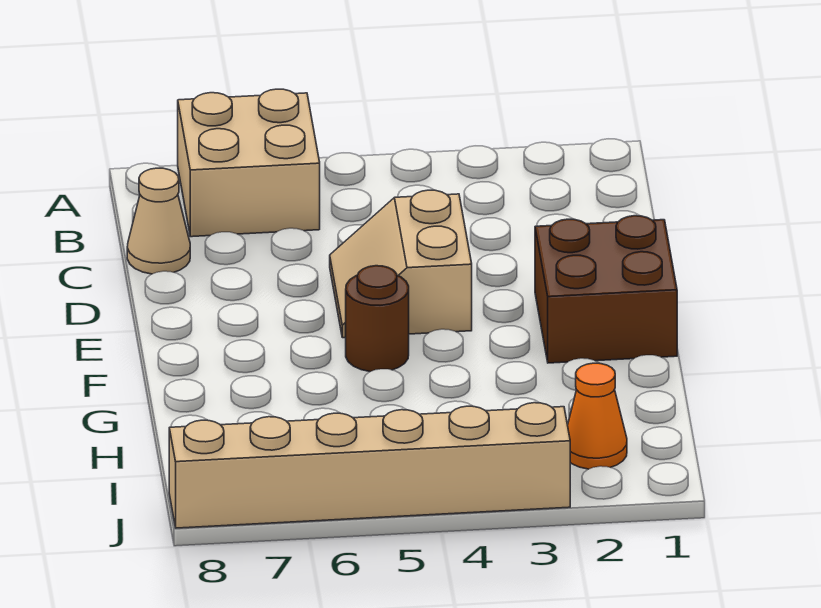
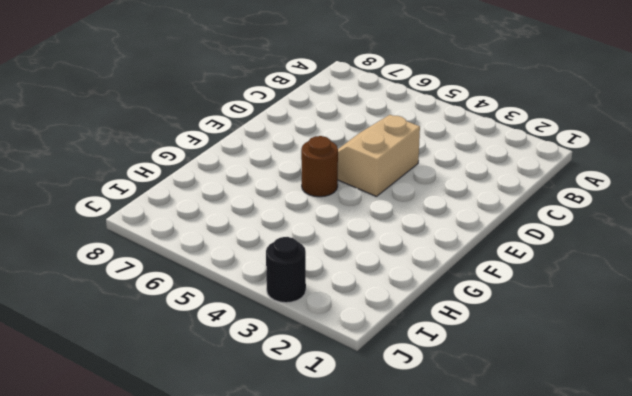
black round brick J3 level 1 -> tan brick J3:J8 level 1
none -> tan brick A6:B7 level 1
none -> tan cone C8 level 1

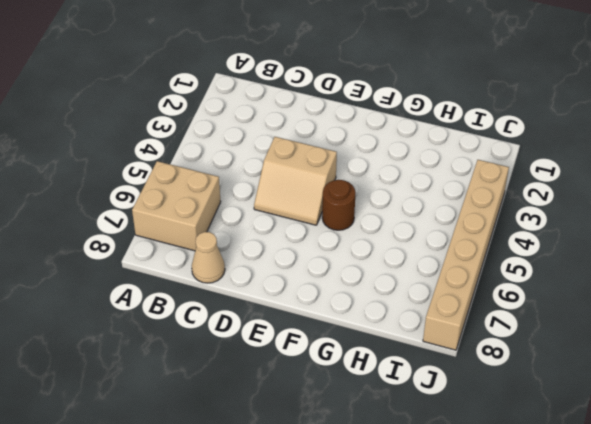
none -> brown brick E1:F2 level 1
none -> orange cone I2 level 1

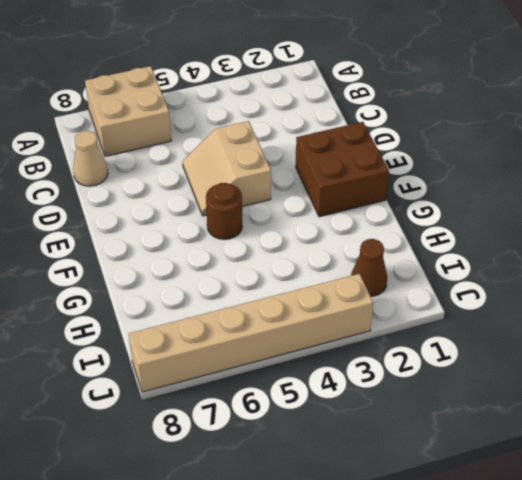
brown cone I2 level 1 -> orange cone I2 level 1

